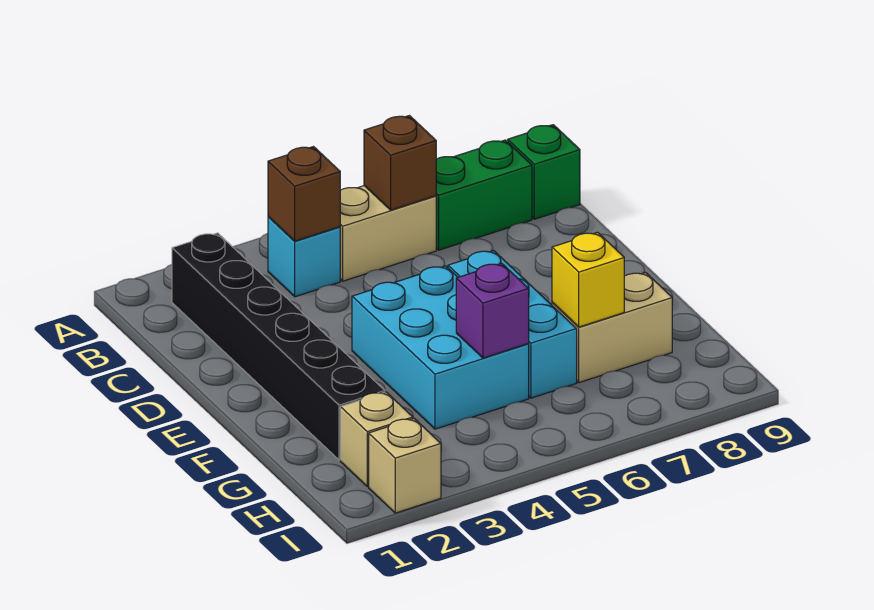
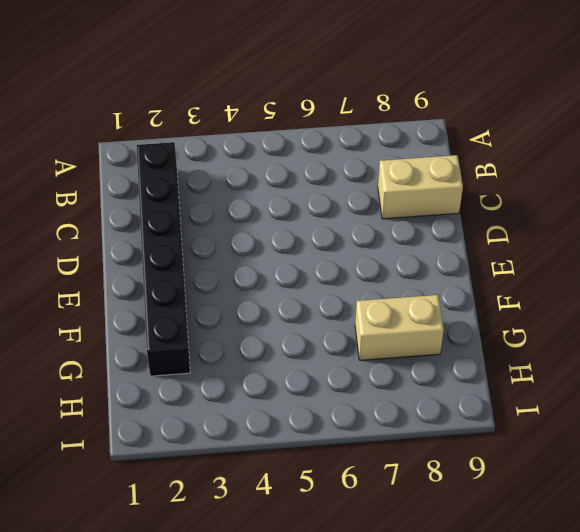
tan brick C8:C9 level 1 -> tan brick B5:B6 level 1
none -> cyan brick B4 level 1
none -> green brick B7:B8 level 1
none -> green brick B9 level 1

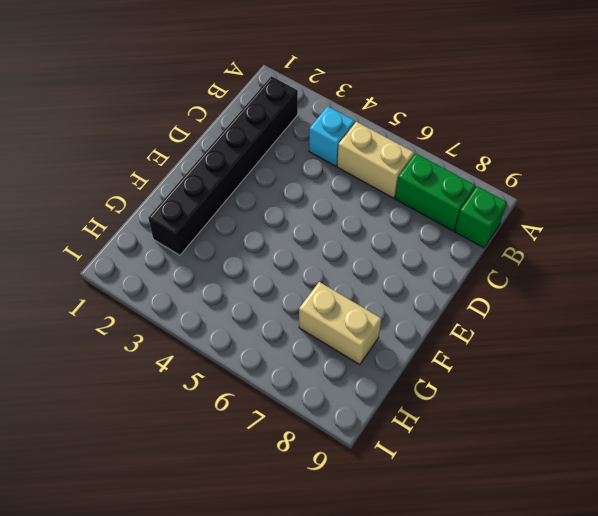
none -> cyan brick E4:G5 level 1
none -> cyan brick E6:G6 level 1
none -> tan brick H2 level 1

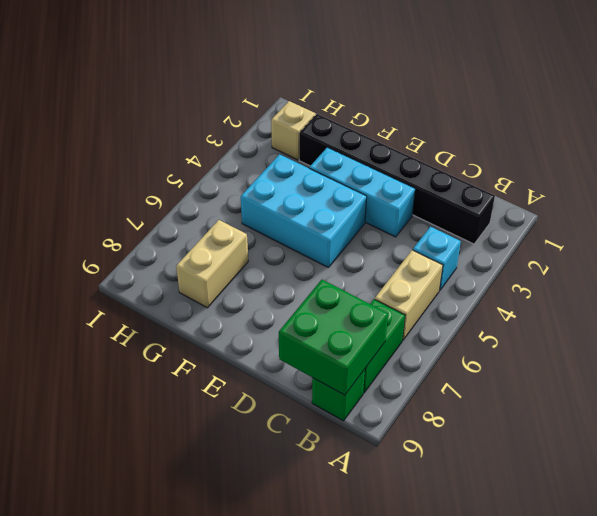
green brick B8:C9 level 2 -> none
cyan brick D3:F3 level 1 -> cyan brick E6:G6 level 1
none -> tan brick I2 level 1
none -> brown brick B4 level 2
none -> brown brick B6 level 2

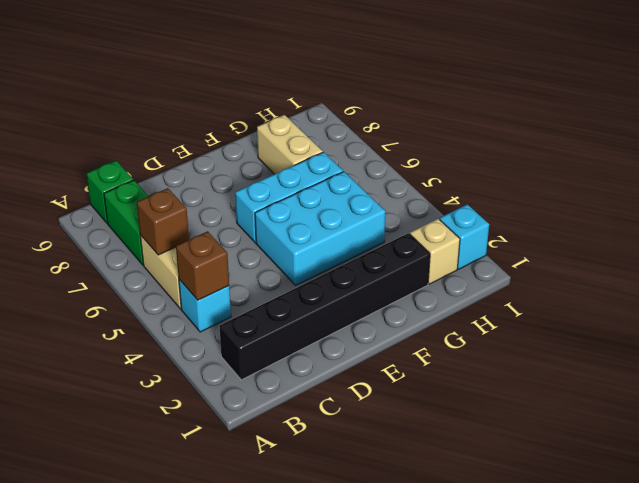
cyan brick I2 level 1 -> tan brick I2 level 1
none -> purple brick G5 level 2
none -> yellow brick G7 level 2

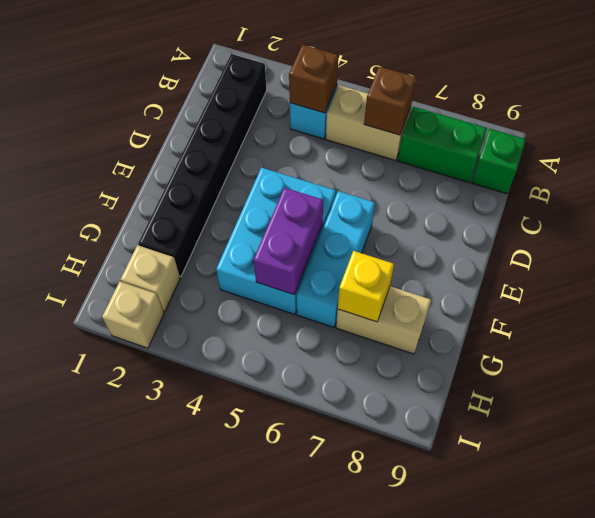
purple brick F5:G5 level 2 -> purple brick G5 level 2

